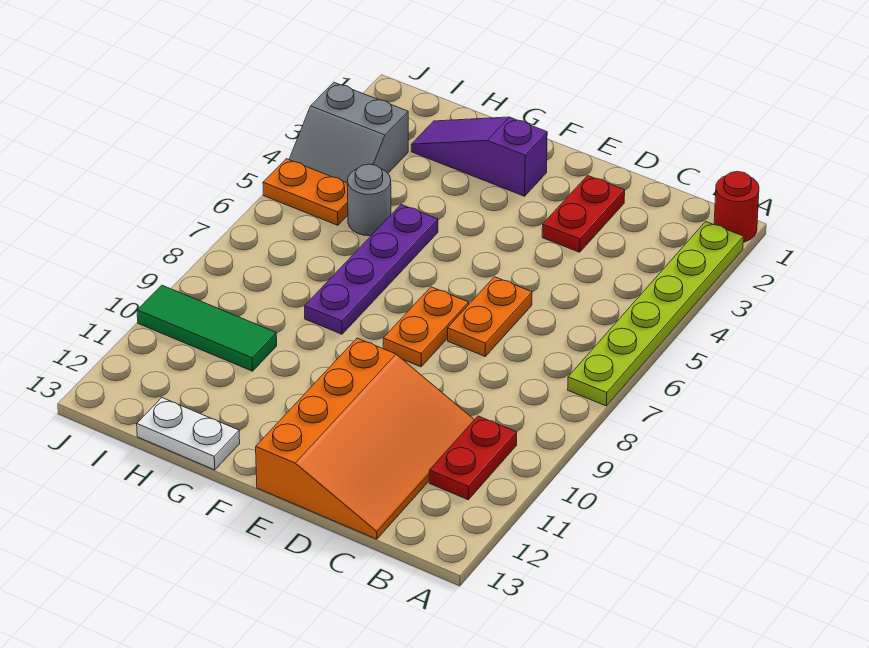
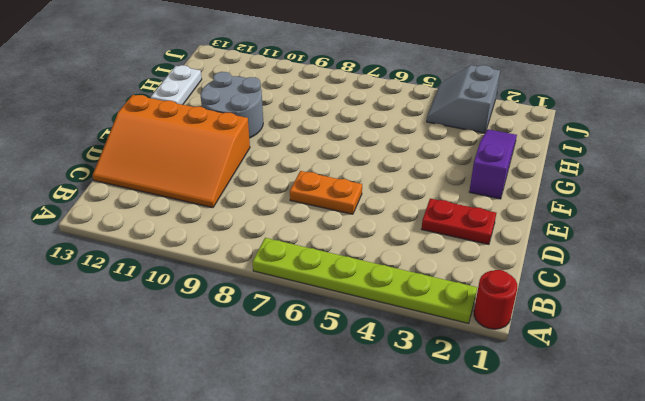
grey round brick F10:G11 level 1 -> none
none -> red plate B10:B11 level 1
none -> orange plate E7:E8 level 1
none -> purple plate G5:G8 level 1

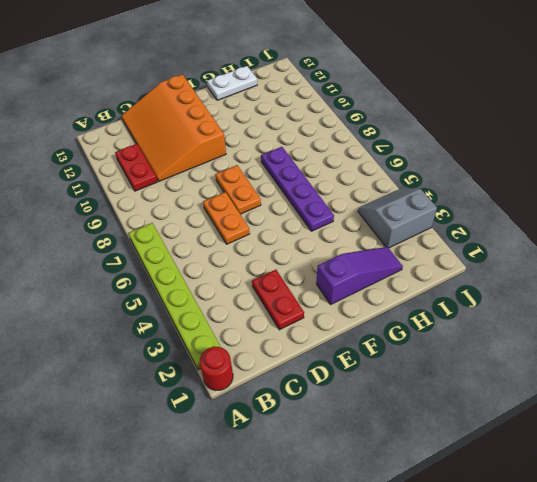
none -> grey round brick H5 level 1
none -> green tile H10:J10 level 1
none -> orange plate I5:J5 level 1

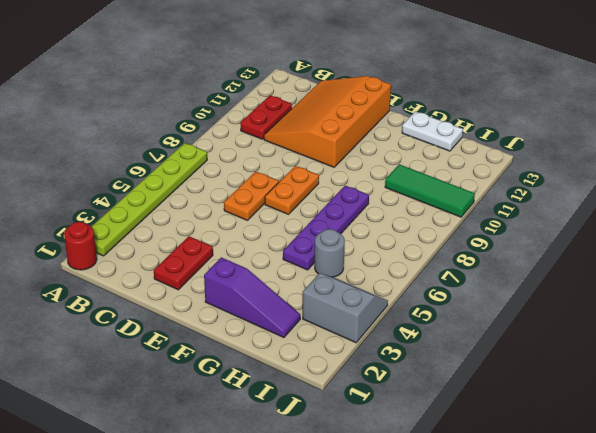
none -> orange plate I5:J5 level 1

